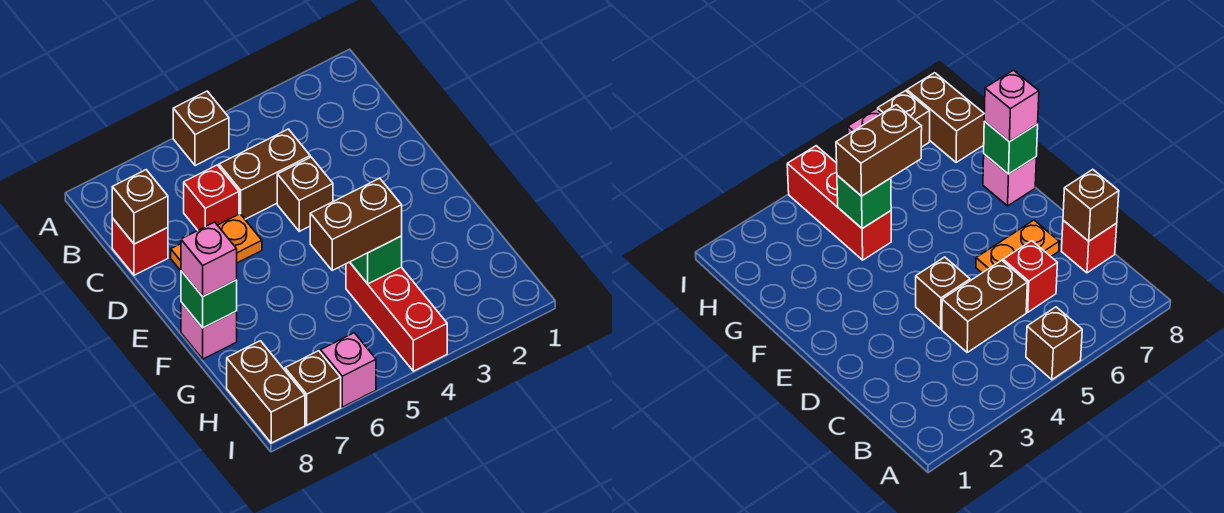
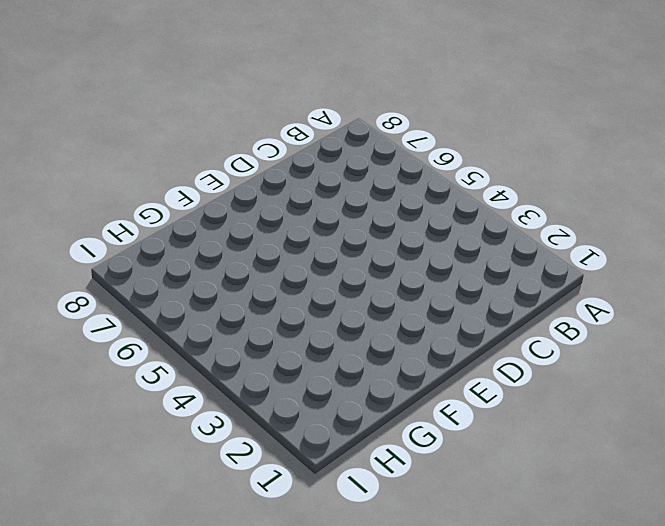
none -> brown brick A5 level 1
none -> brown brick C4:C5 level 1
none -> red brick C6 level 1

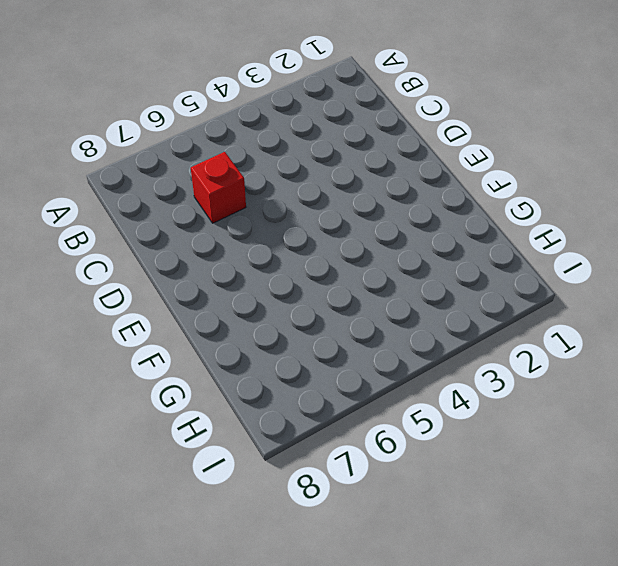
none -> brown brick A5 level 1
none -> brown brick C4:C5 level 1
none -> red brick C8 level 1

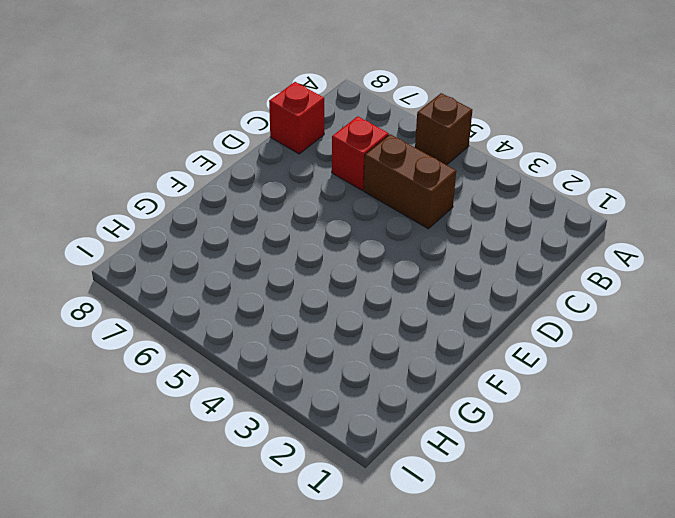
none -> brown brick D4 level 1
none -> orange plate D6:D7 level 1
none -> pink brick F8 level 1

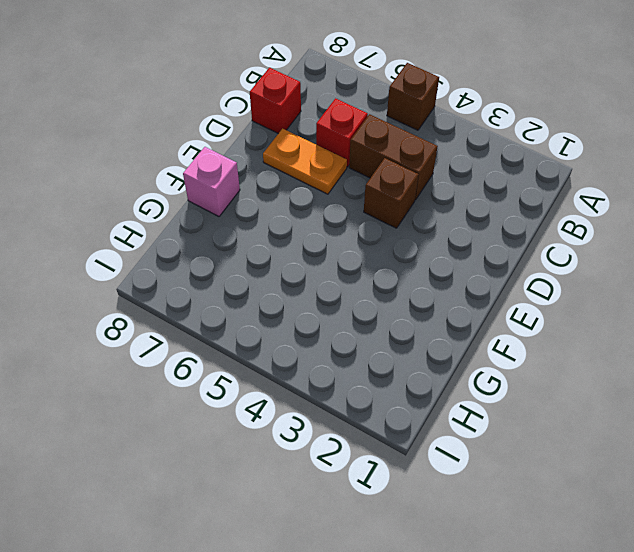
none -> red brick G4:I4 level 1
none -> brown brick H8:I8 level 1
none -> pink brick I6 level 1

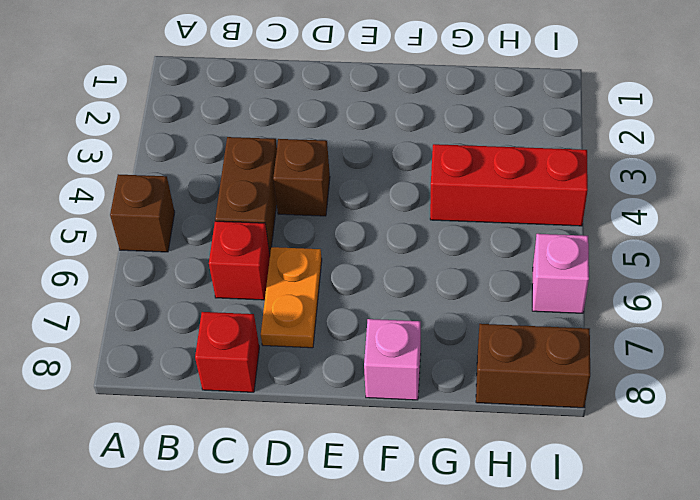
none -> brown brick I7 level 1
none -> brown brick C8 level 2
none -> green brick F8 level 2

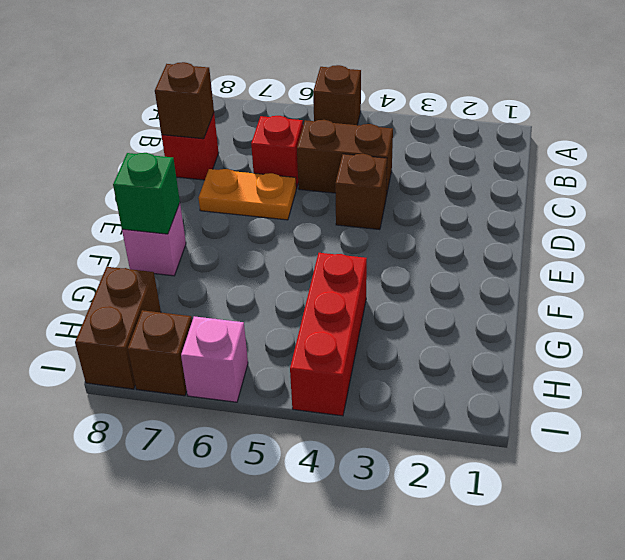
none -> green brick G4 level 2
none -> pink brick F8 level 3
none -> brown brick G4:G5 level 3

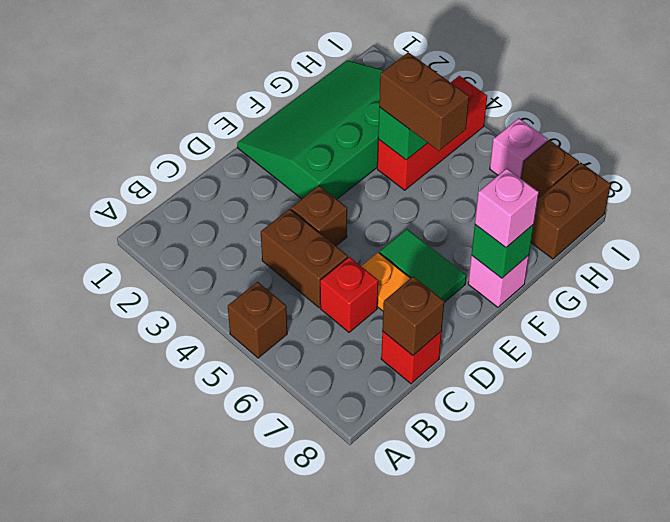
green slope E1:H3 level 1 top 3 -> none
green tile E6:E7 level 1 -> none

